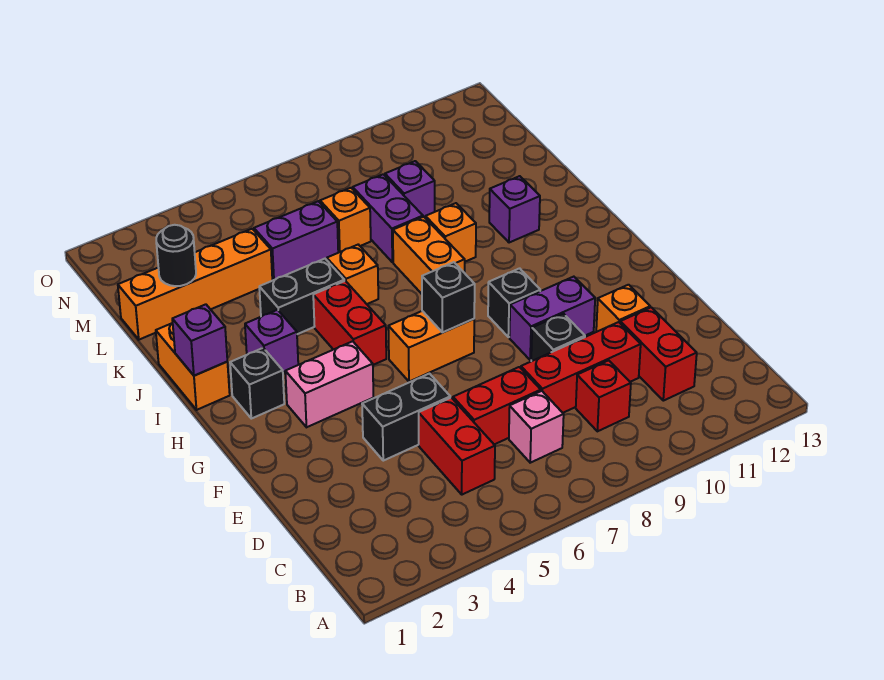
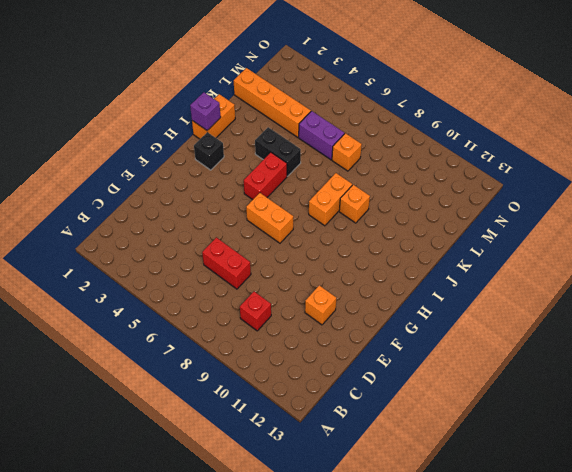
none -> red brick C5:D5 level 1
none -> pink brick C7 level 1
none -> red brick C11:D11 level 1
none -> red brick D8:D10 level 1

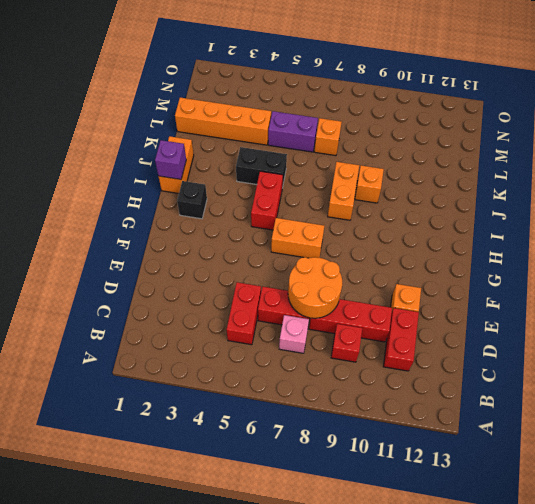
orange round brick D7:E8 level 2 -> none
none -> black brick E4:E5 level 1
none -> black brick E9 level 1
none -> purple brick F9:F10 level 1
none -> pink brick G3:G4 level 1

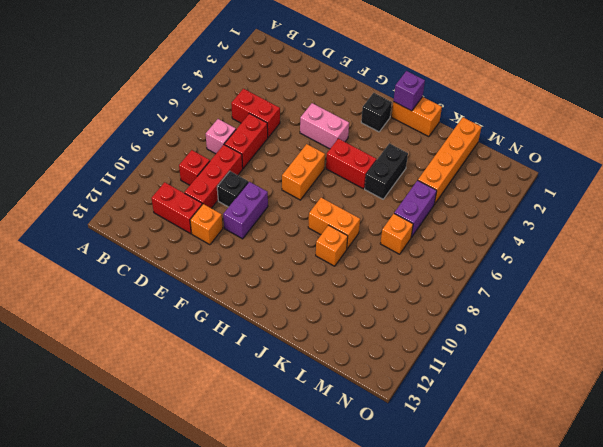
pink brick F4:G4 level 1 -> pink brick G3:G4 level 1
none -> black brick E4:E5 level 1
none -> black brick G9 level 1
none -> purple brick I3 level 1
none -> orange brick J6 level 1

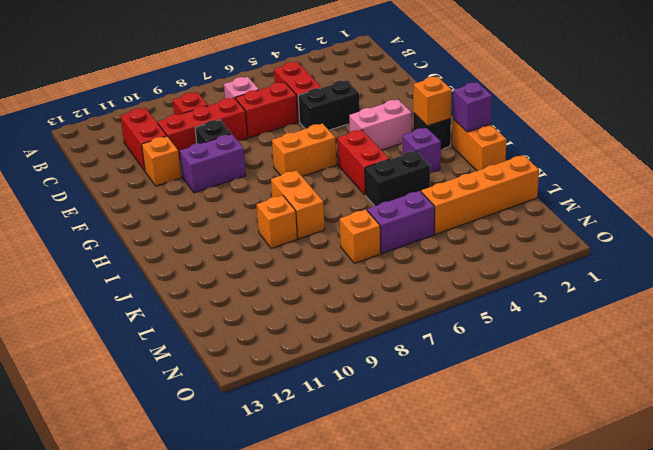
orange brick H2 level 2 -> orange brick J6 level 1
none -> black brick G9 level 1
none -> purple brick J11 level 1
none -> purple brick K8:L8 level 1
none -> purple brick L9 level 1

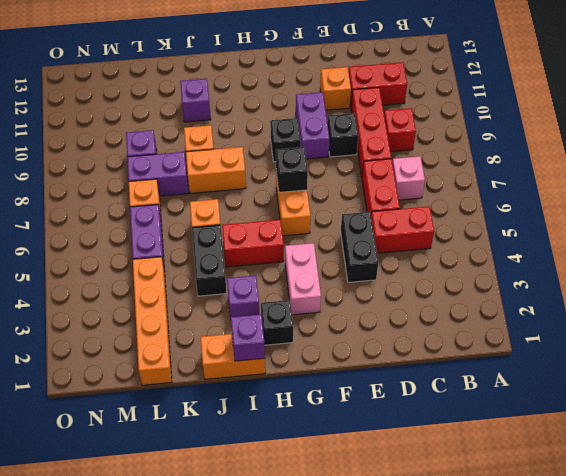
none -> black round brick L2 level 2

